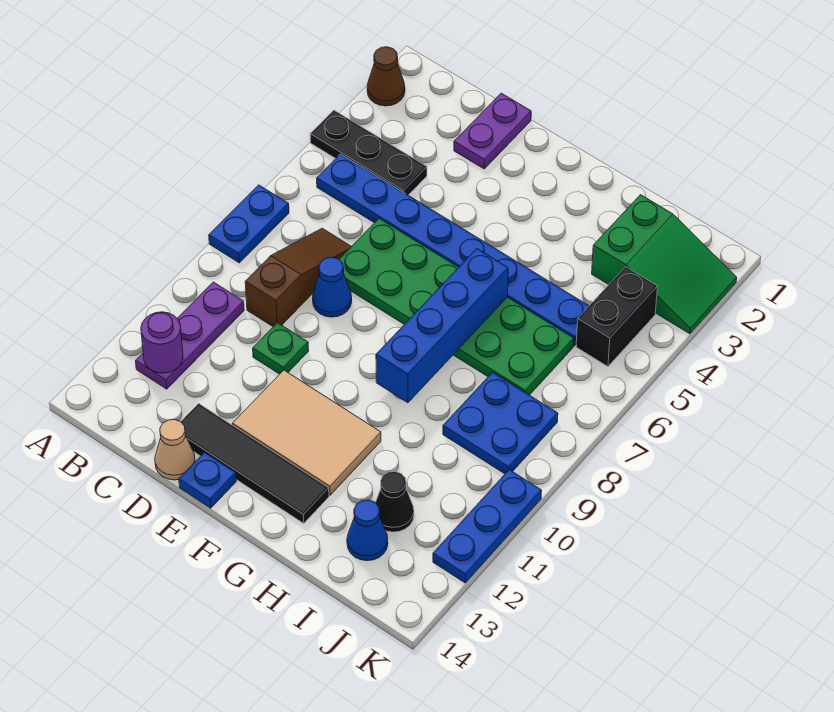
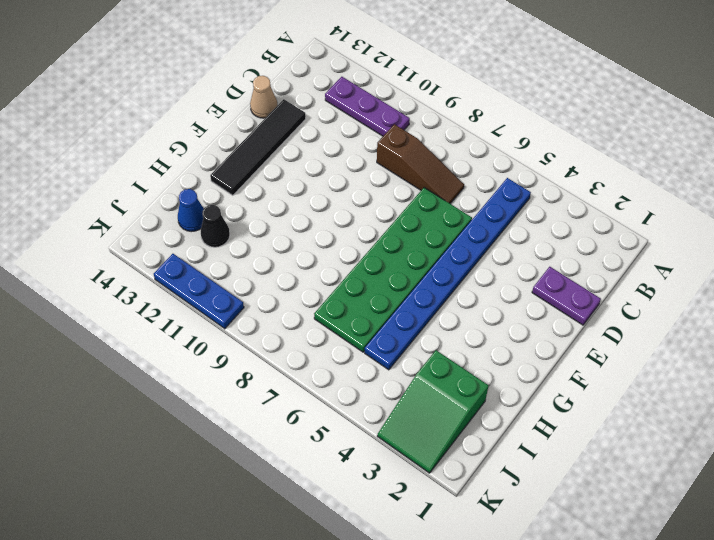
none -> brown cone A2 level 1
none -> black plate A4:C4 level 1
none -> blue plate A7:A8 level 1

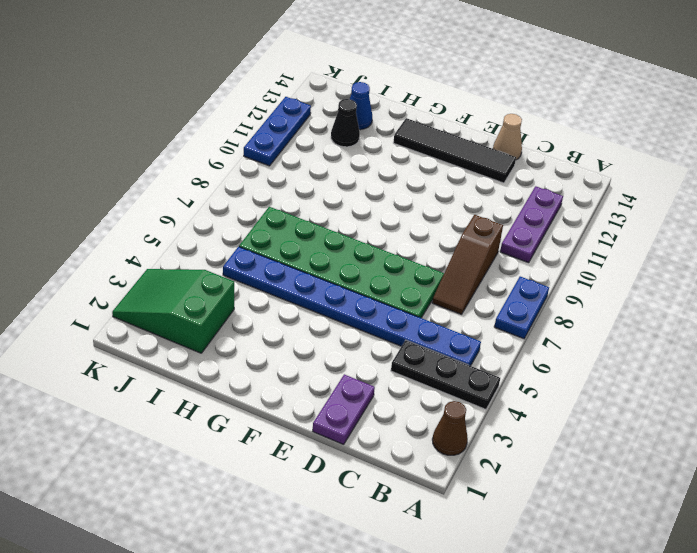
none -> blue cone D8 level 1
none -> green plate D10 level 1
none -> tan tile E11:G12 level 1

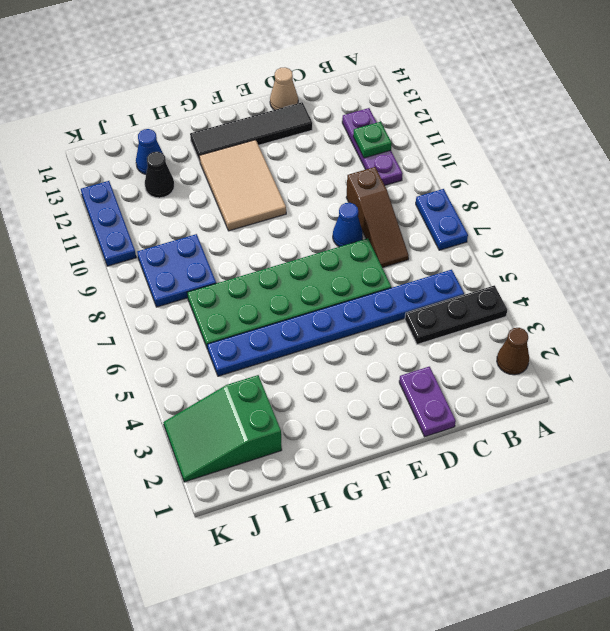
green plate B11 level 2 -> green plate D10 level 1
tan tile F10:G12 level 1 -> tan tile E11:G12 level 1
none -> blue plate E14 level 1
none -> black brick J4:J5 level 1
none -> purple round brick B12 level 2

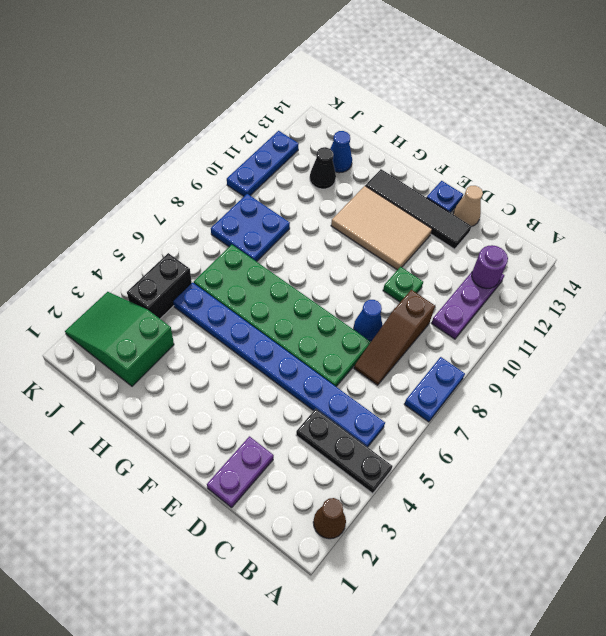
none -> blue brick G6:G9 level 2

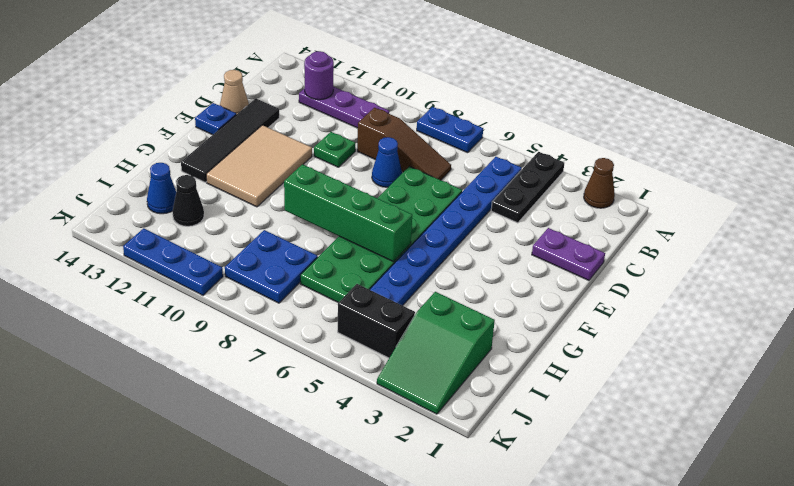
green brick G6:G9 level 2 -> blue brick G6:G9 level 2

